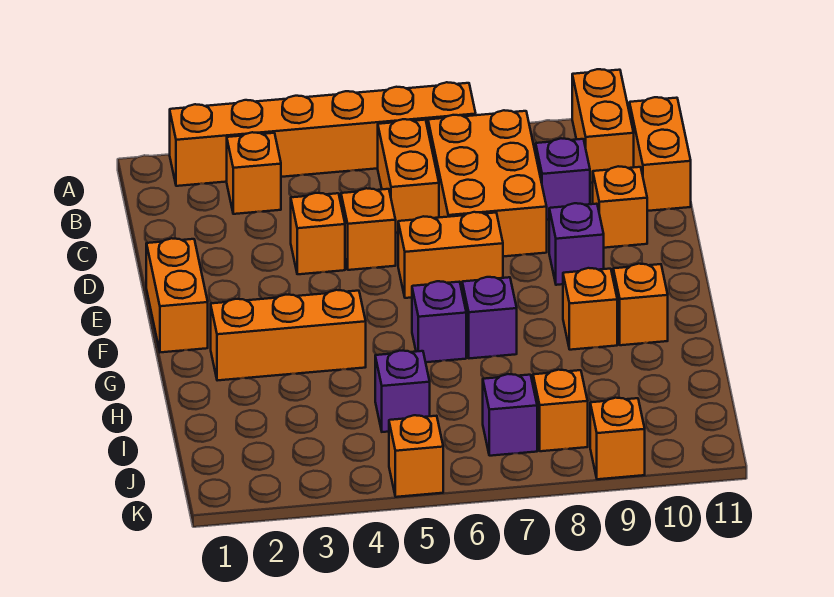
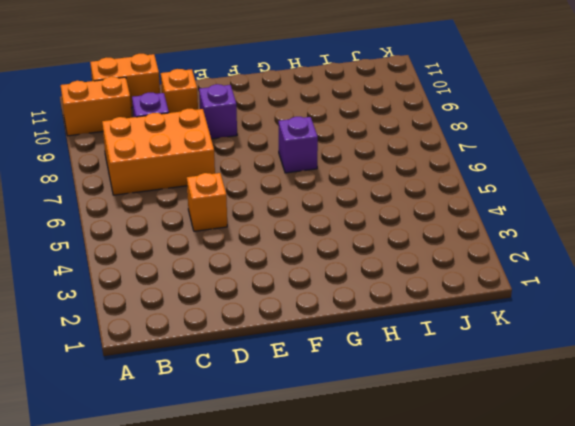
none -> orange brick A2:A7 level 1
none -> orange brick B3 level 1
none -> orange brick B6:C6 level 1

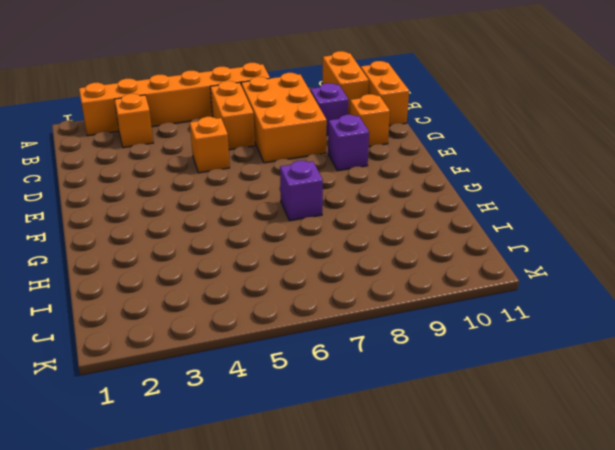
none -> orange brick D4 level 1
none -> orange brick E1:F1 level 1
none -> orange brick E6:E7 level 1

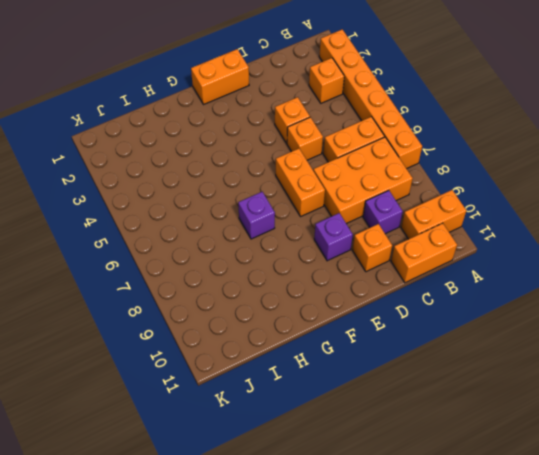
none -> orange brick G2:G4 level 1
none -> purple brick G6 level 1
none -> orange brick G9 level 1

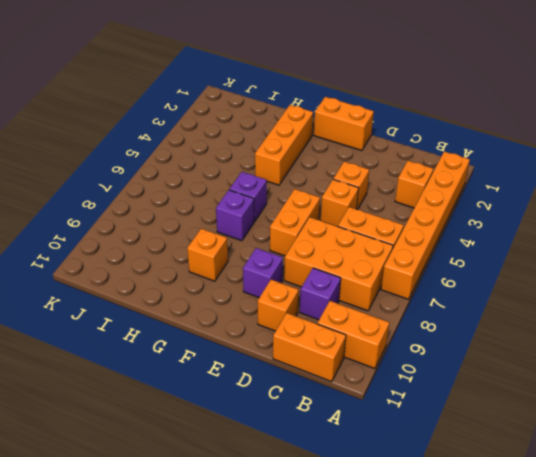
none -> orange brick G10 level 1
none -> purple brick I5 level 1
none -> purple brick J7 level 1

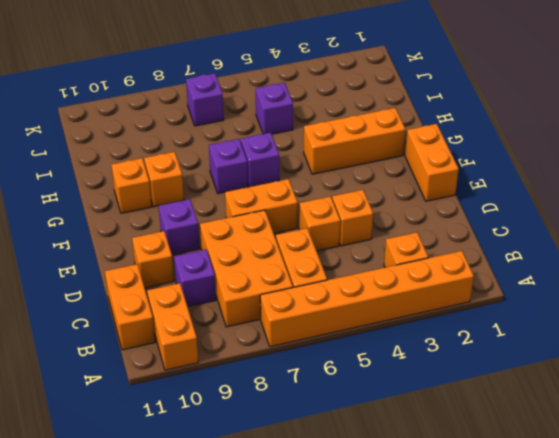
none -> orange brick J8 level 1
none -> orange brick K5 level 1
none -> orange brick K9 level 1

